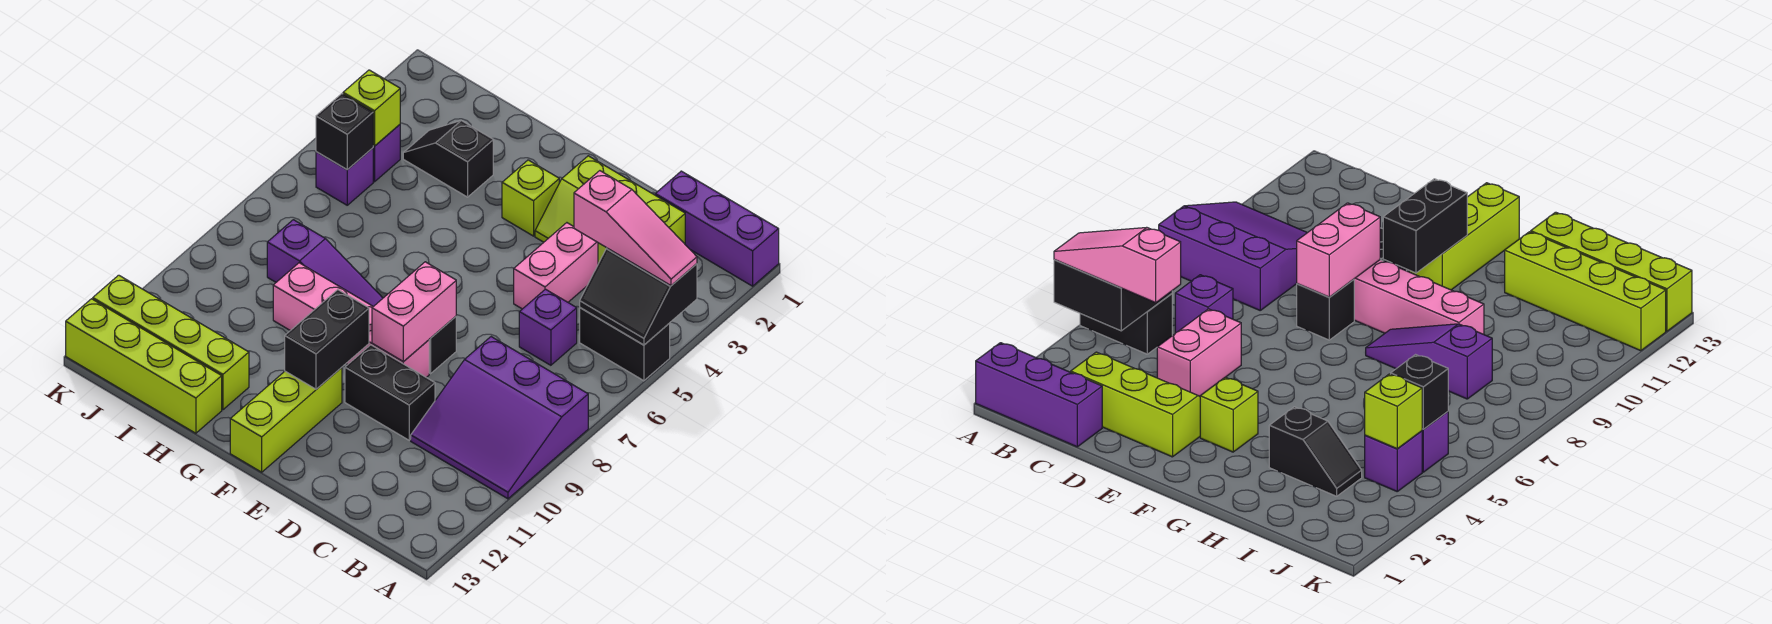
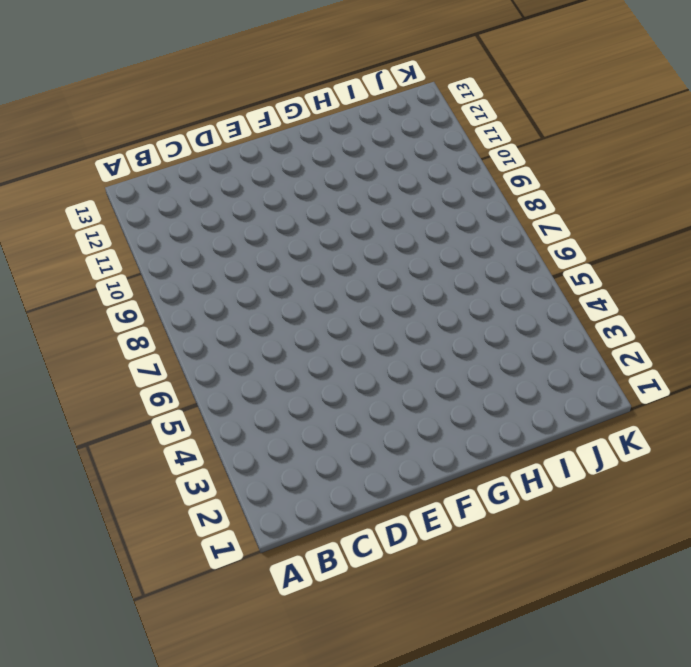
none -> purple brick A1:C1 level 1
none -> black brick A5:B5 level 1
none -> purple slope A8:C10 level 1 top 8

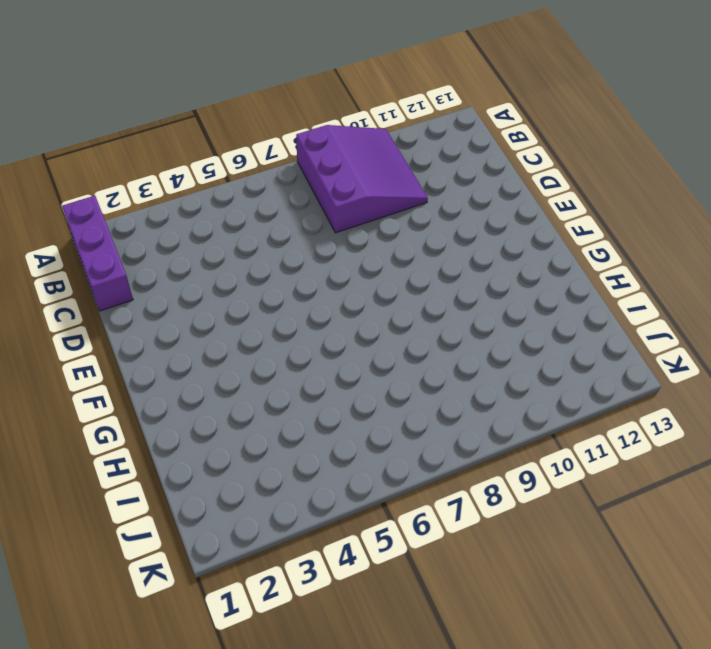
none -> black brick A5:B5 level 1
none -> lime slope C2:E3 level 1 top 2
none -> purple brick C6 level 1

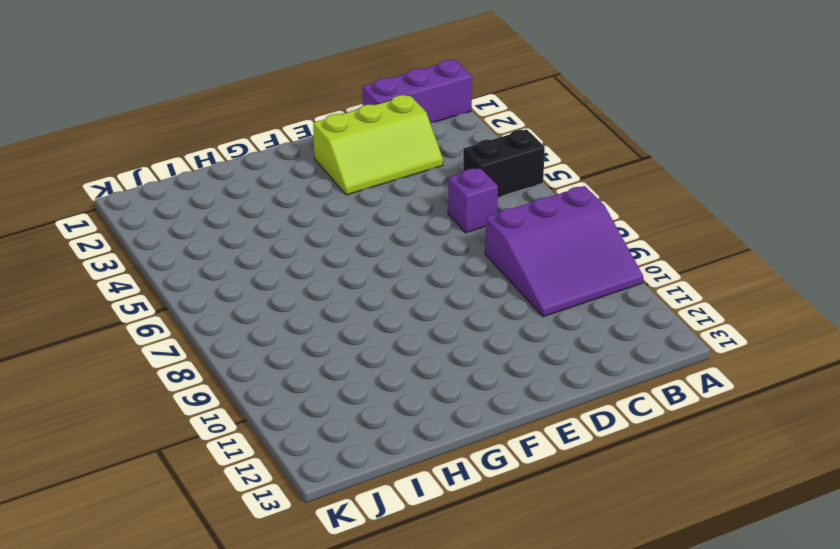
none -> pink brick D4:D5 level 1
none -> black brick D10:E10 level 1
none -> black brick E8 level 1

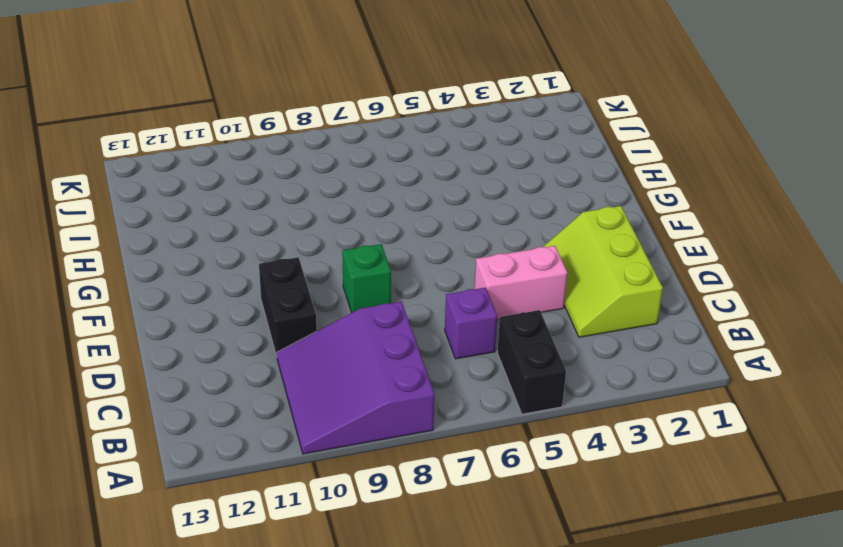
green brick E8 level 1 -> black brick E8 level 1
none -> purple brick A1:C1 level 1
none -> pink brick E9:H9 level 1
none -> lime brick F3 level 1

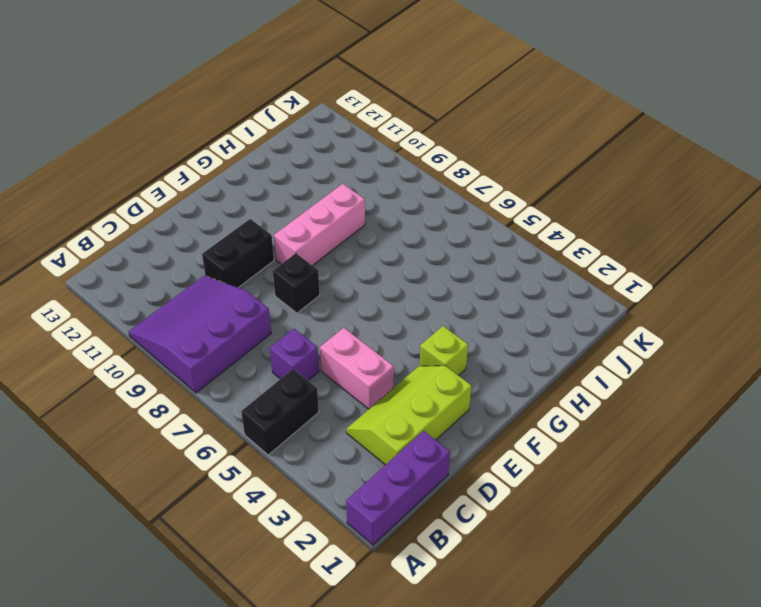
pink brick F9:H9 level 1 -> pink brick E9:H9 level 1
none -> lime brick F11:F13 level 1
none -> purple slope G8:I8 level 1 top I
none -> black slope H3:I3 level 1 top H

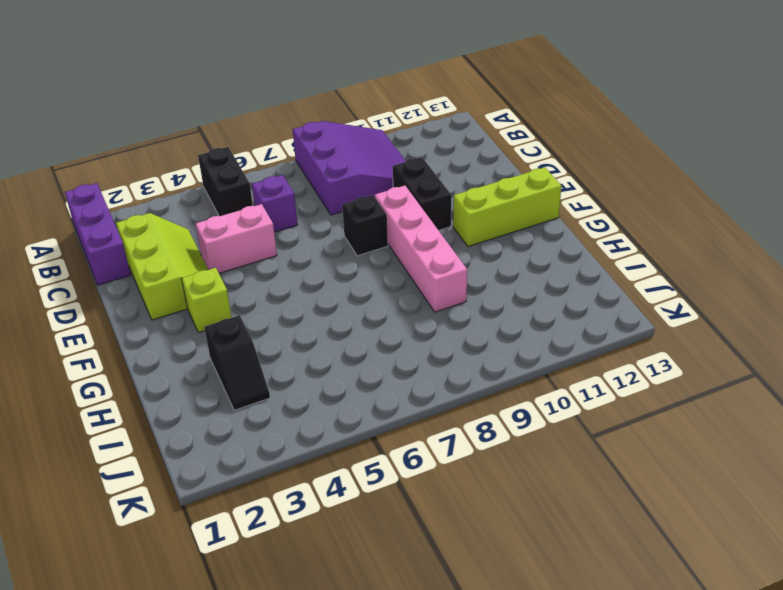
none -> purple slope G8:I8 level 1 top I
none -> lime brick H12:K12 level 1
none -> lime brick H13:K13 level 1

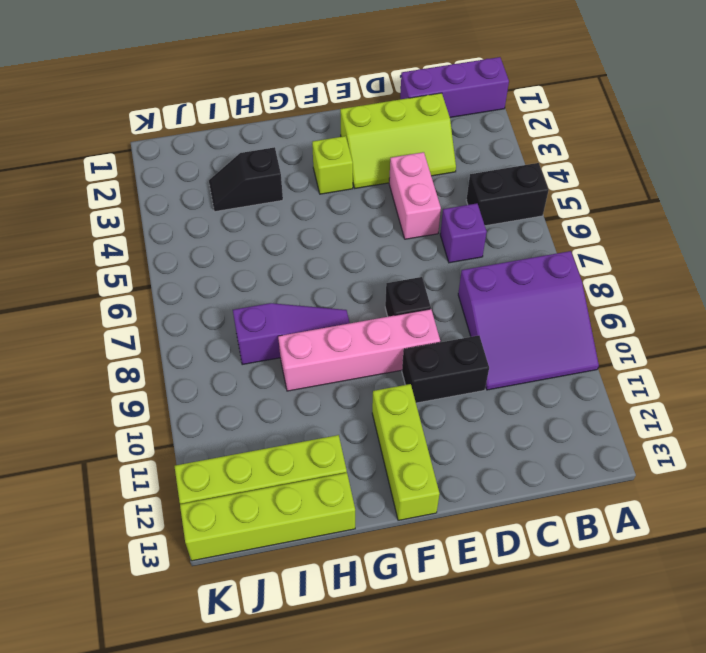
none -> purple brick J4 level 1
none -> purple brick J5 level 1
none -> black slope A4:B5 level 2 top 4

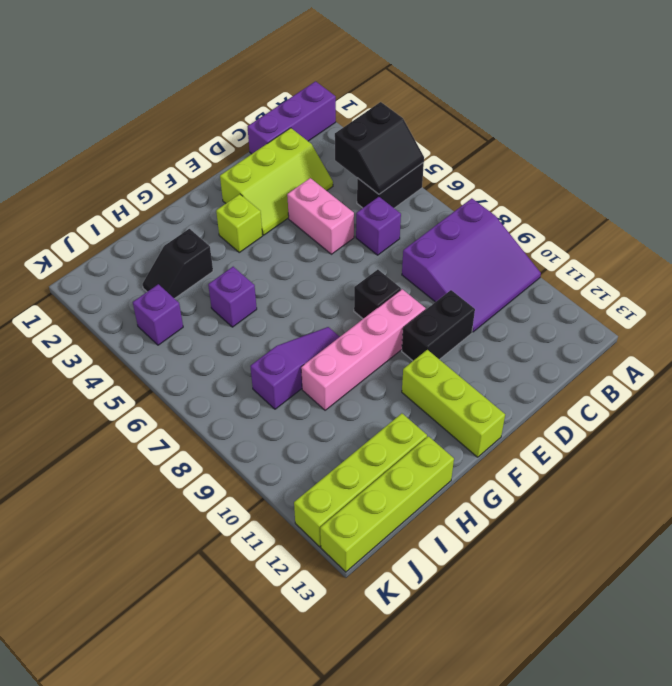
purple brick H5 level 1 -> purple brick J5 level 1
none -> pink brick E8:E9 level 2
none -> black brick F10:F11 level 2
none -> lime brick J4 level 2

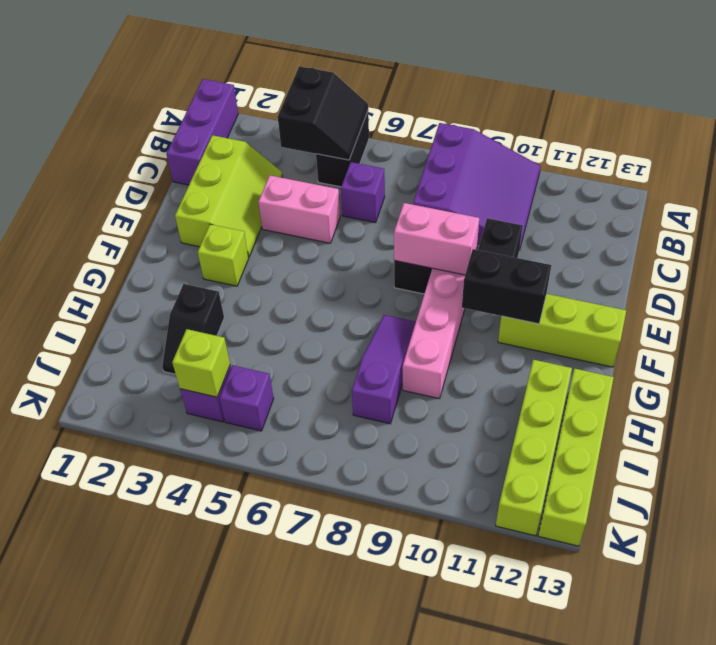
none -> black brick J5 level 2
none -> pink slope A4:C4 level 3 top C

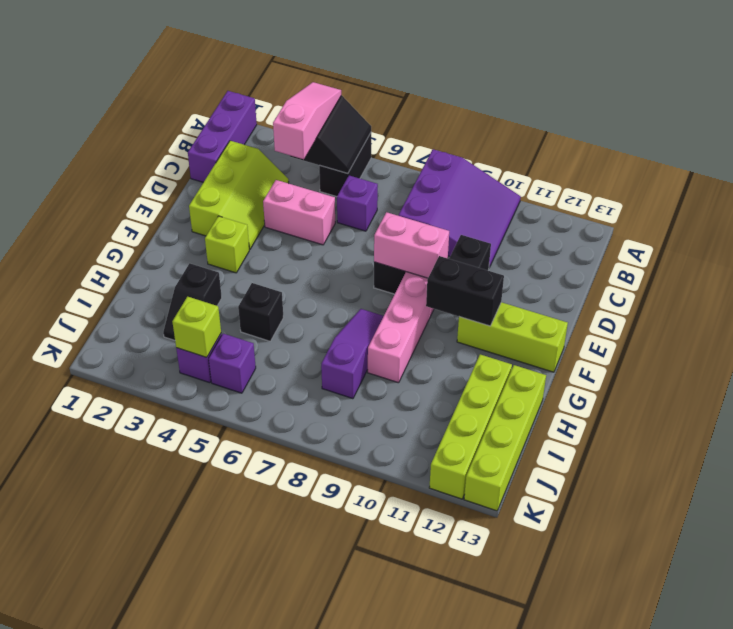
black brick H5 level 1 -> black brick J5 level 2

